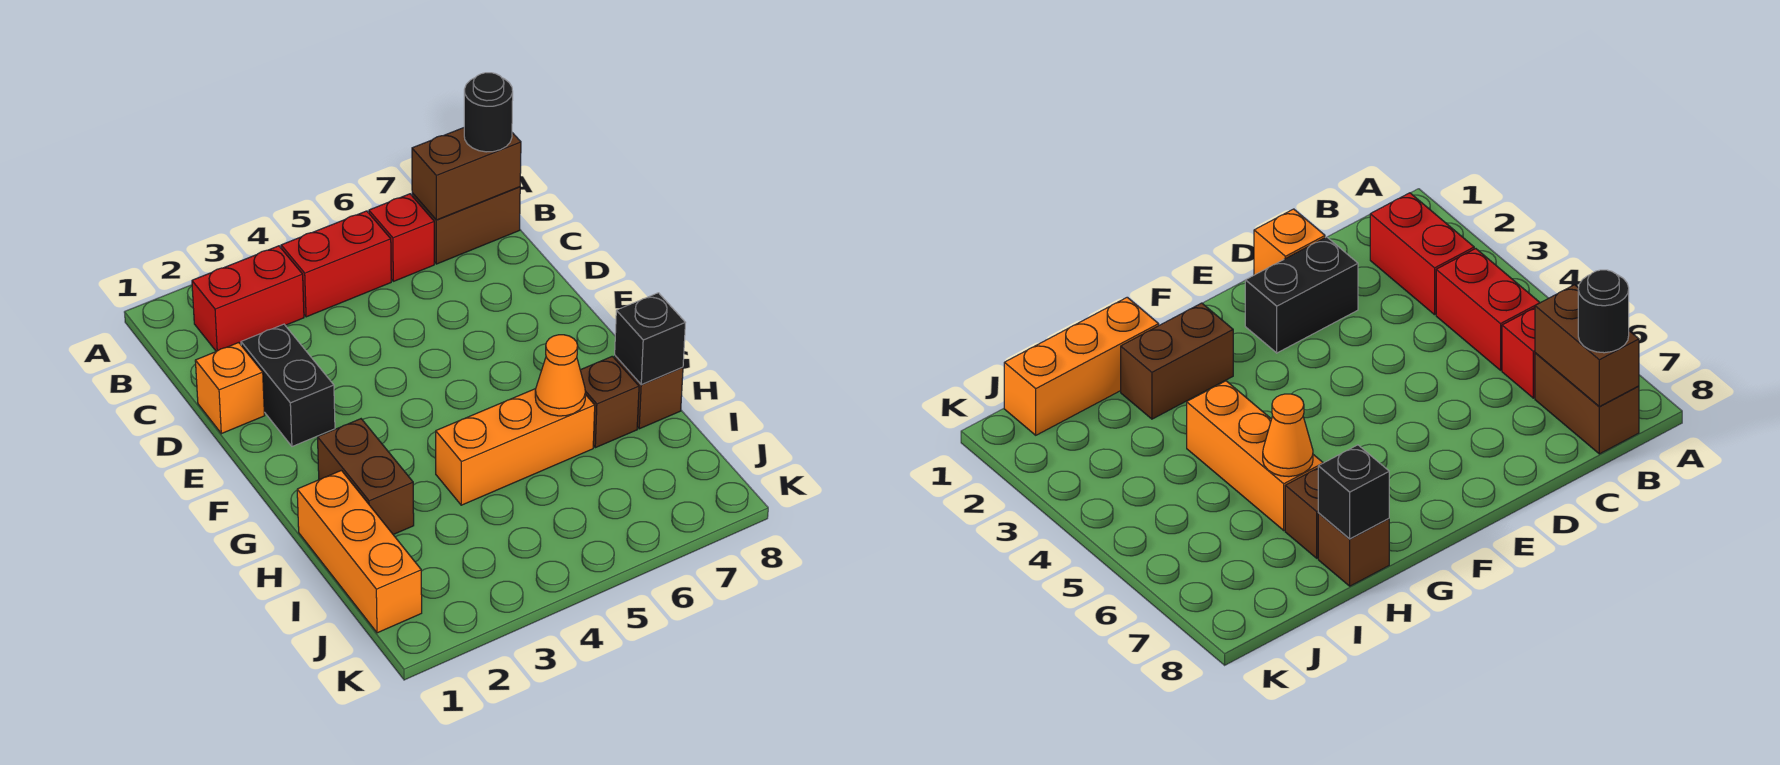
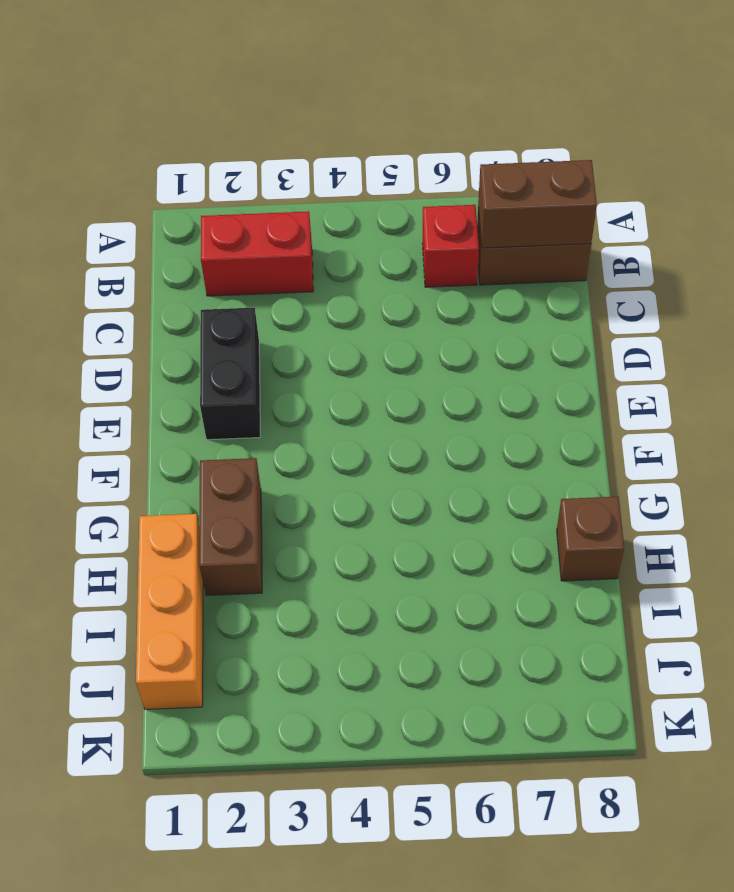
none -> red brick B4:B5 level 1
none -> orange brick D1 level 1
none -> orange brick H4:H6 level 1

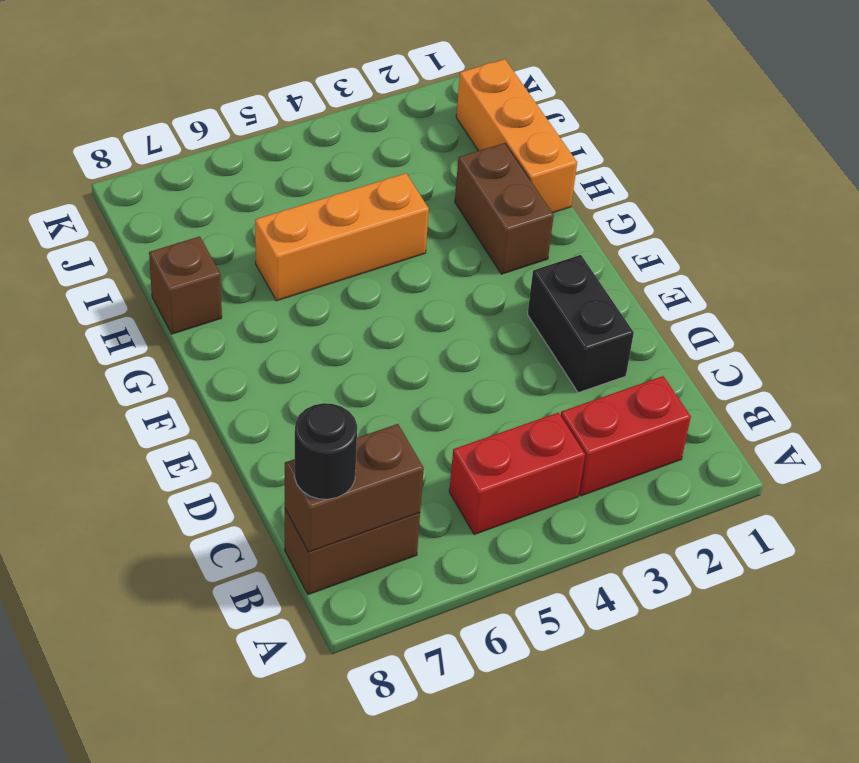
none -> red brick B6 level 1
none -> orange brick D1 level 1
none -> brown brick H7 level 1

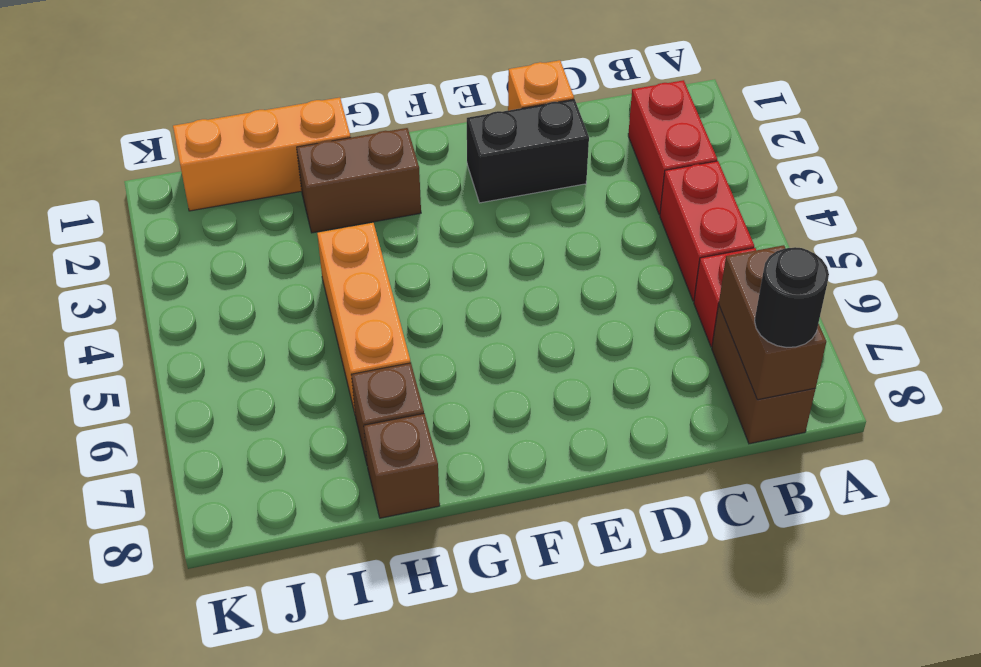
none -> orange cone H6 level 2
none -> black brick H8 level 2

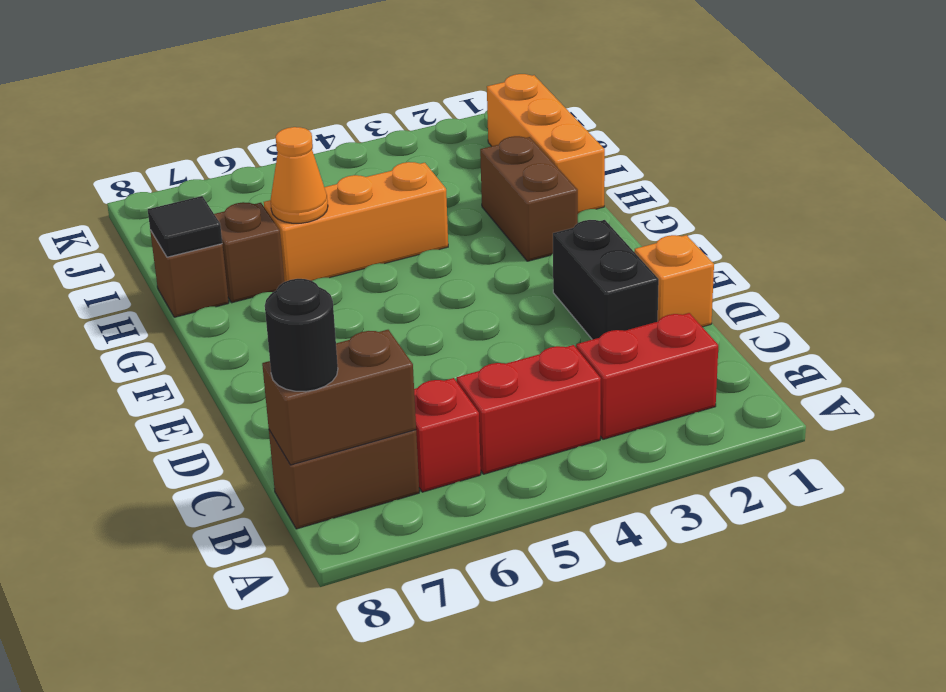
black tile H8 level 2 -> black brick H8 level 2

